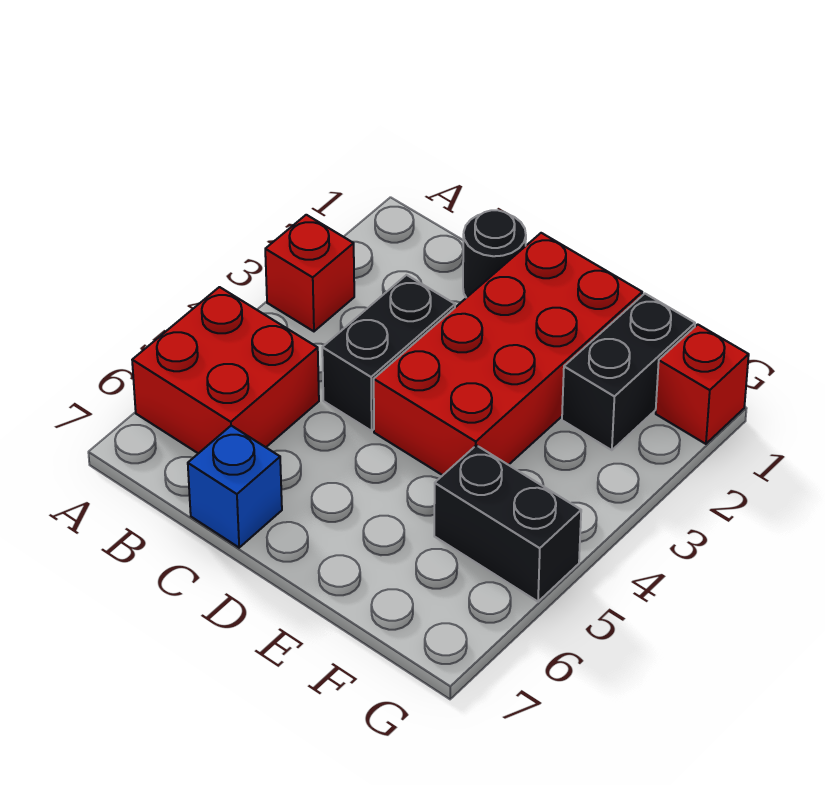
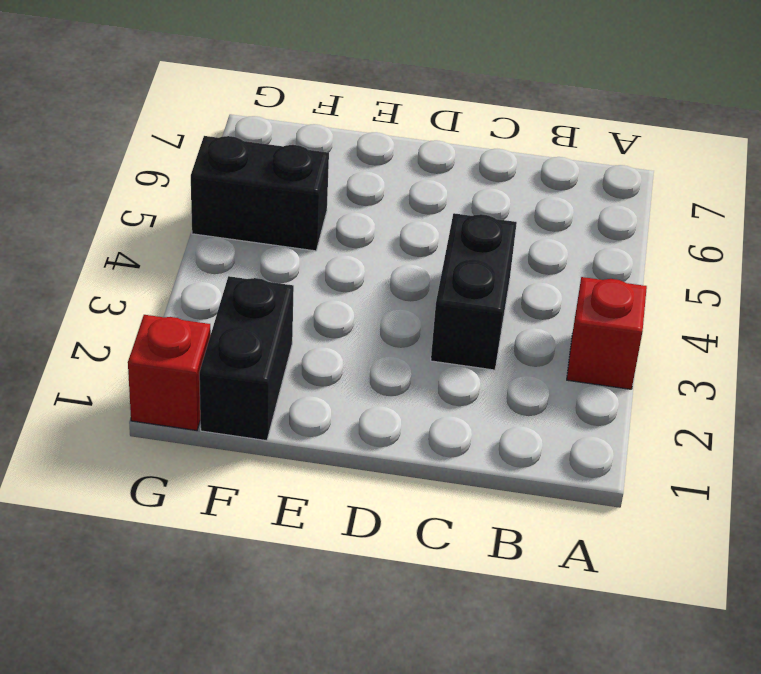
none -> red brick A5:B6 level 1
none -> black round brick C1 level 1

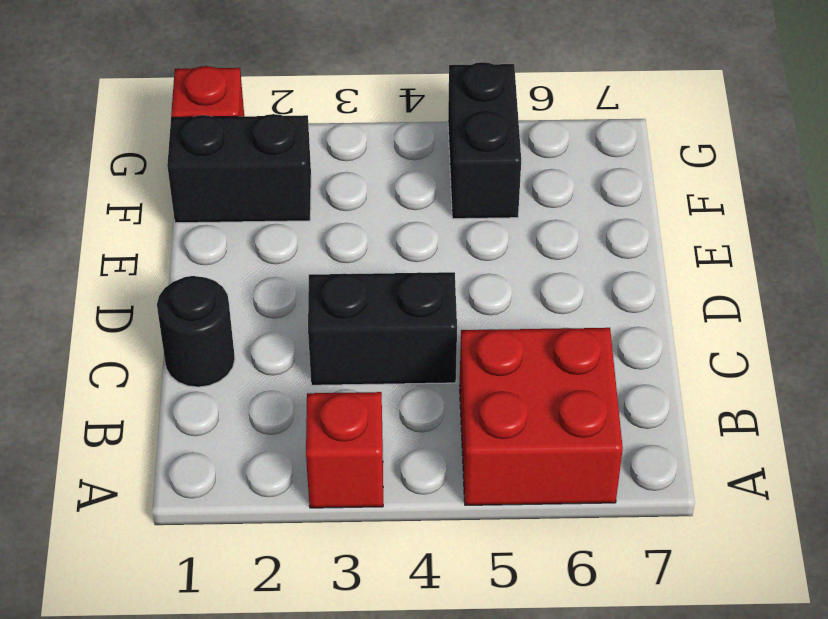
none -> blue brick C7 level 1
none -> red brick D1:E4 level 1

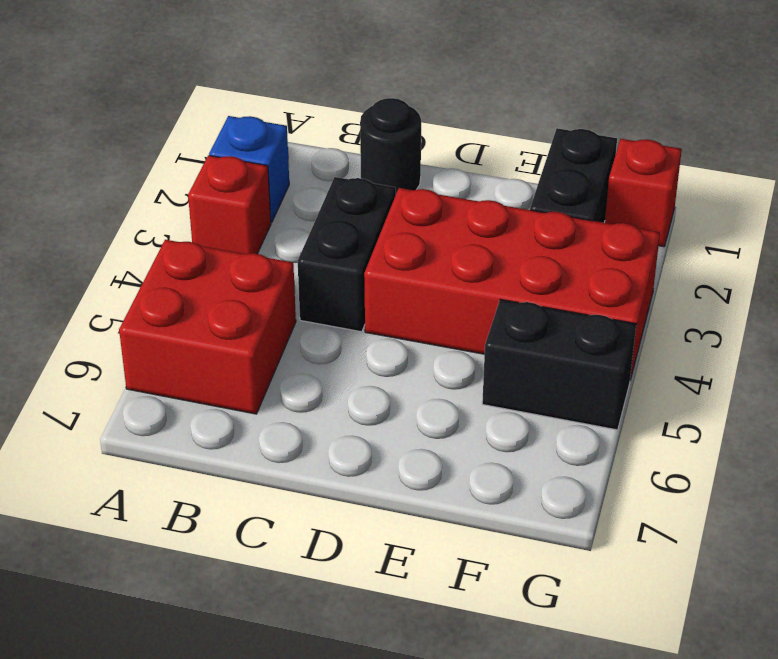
blue brick A2 level 1 -> blue brick C7 level 1
red brick D3:G4 level 1 -> red brick D1:E4 level 1

